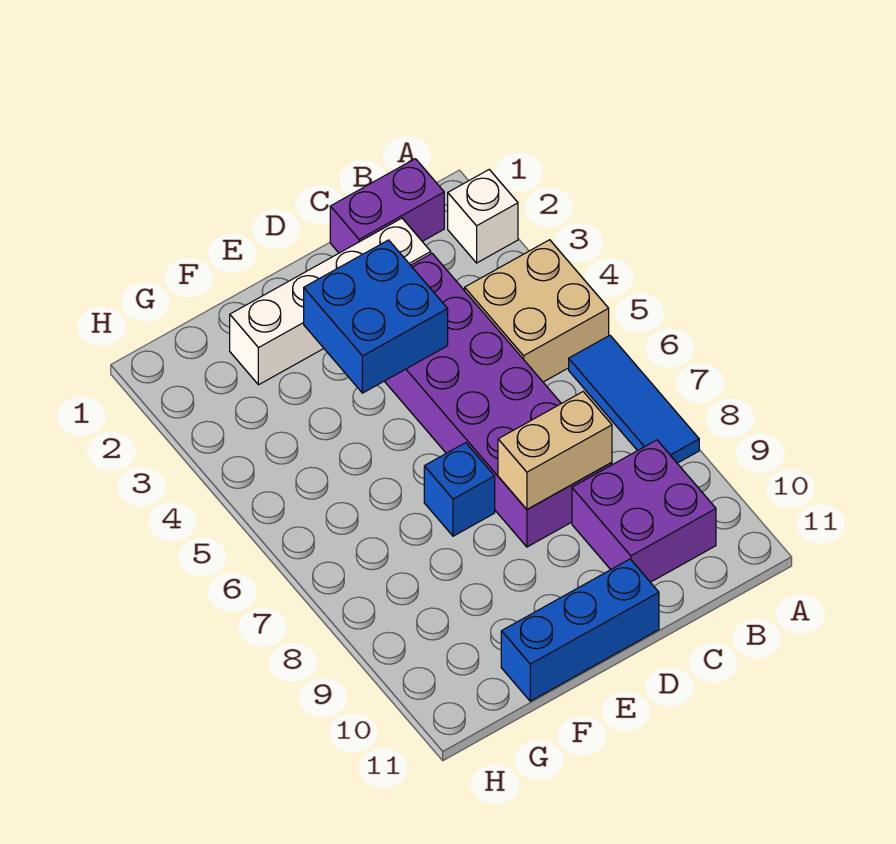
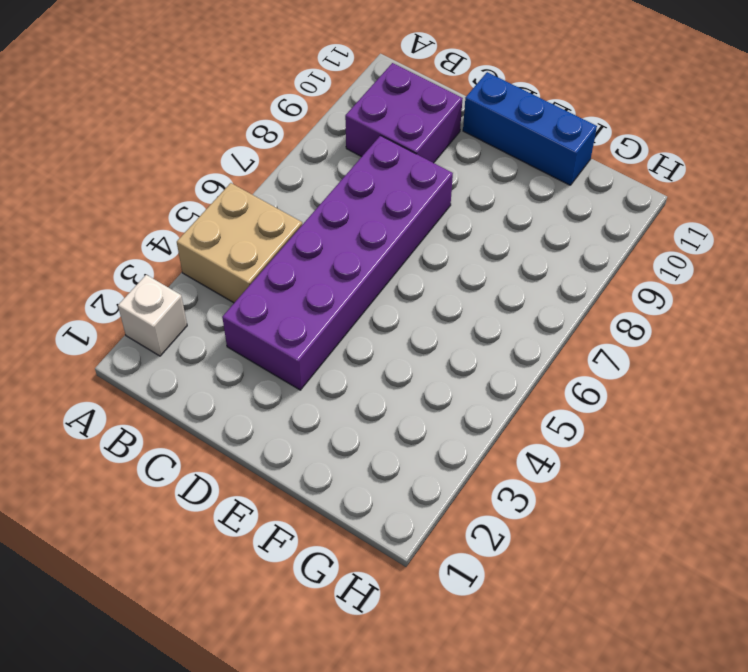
none -> blue tile A6:A8 level 1
none -> purple brick B1:C1 level 1

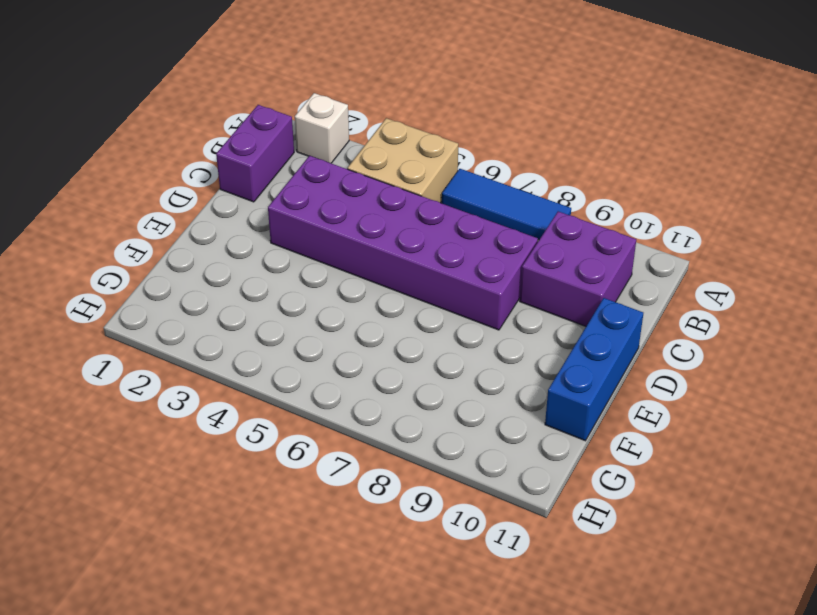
none -> white brick C2:F2 level 1
none -> blue brick E7 level 1

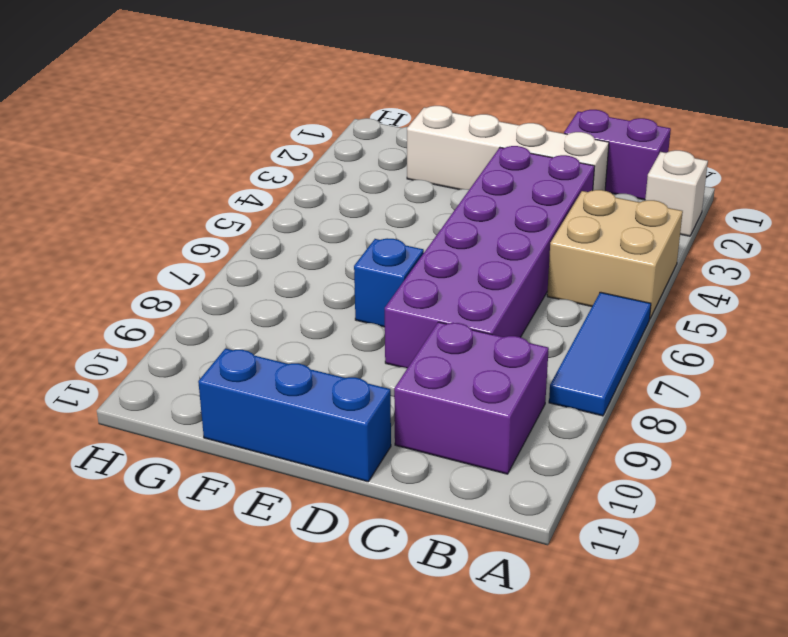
none -> tan brick C8:D8 level 2
none -> blue brick D3:E4 level 2

